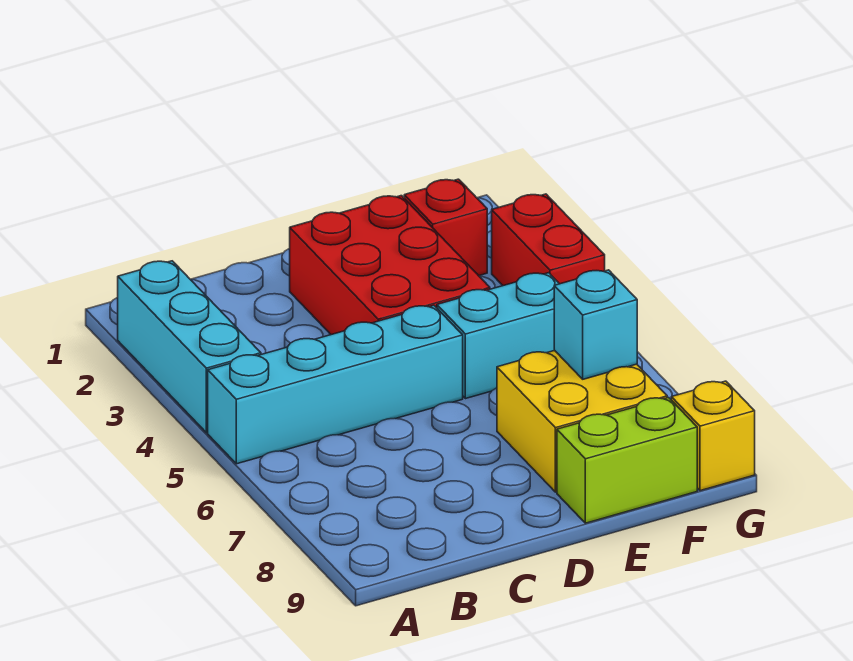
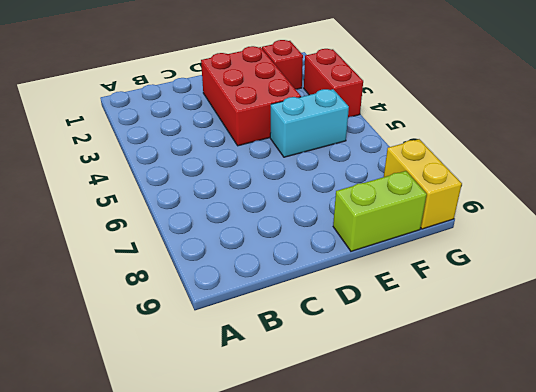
yellow brick G8:G9 level 1 -> yellow brick G9 level 1
none -> cyan brick A2:A4 level 1
none -> cyan brick A5:D5 level 1

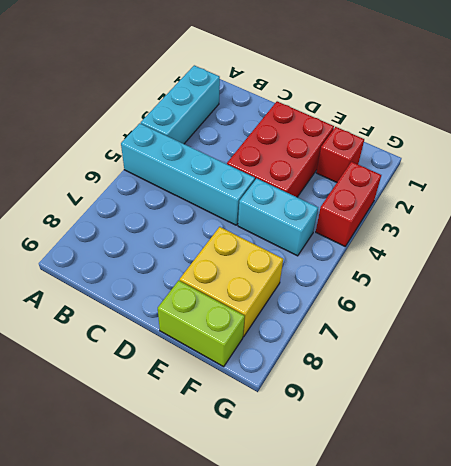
none -> yellow brick G9 level 1
none -> cyan brick F7 level 2

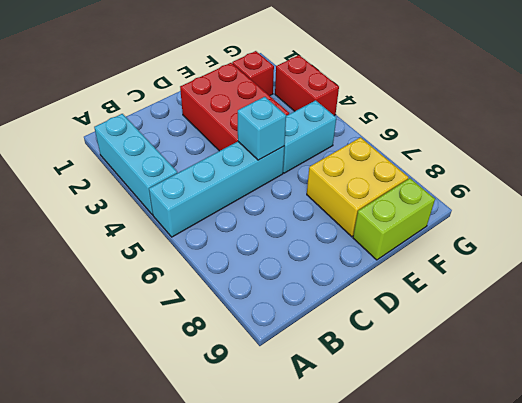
cyan brick D5 level 2 -> cyan brick F7 level 2
none -> yellow brick G9 level 1

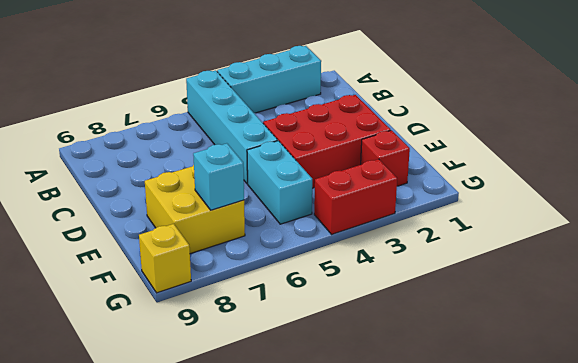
none -> lime brick E9:F9 level 1

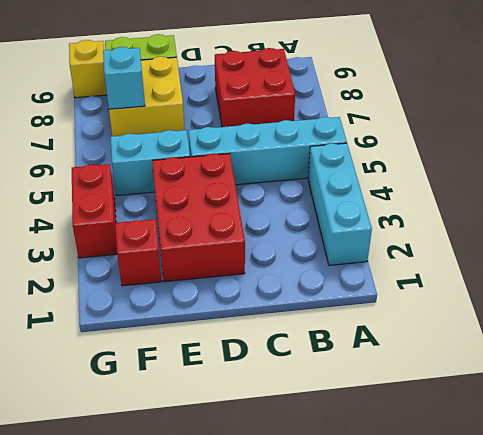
red brick B7:C8 level 1 -> none

